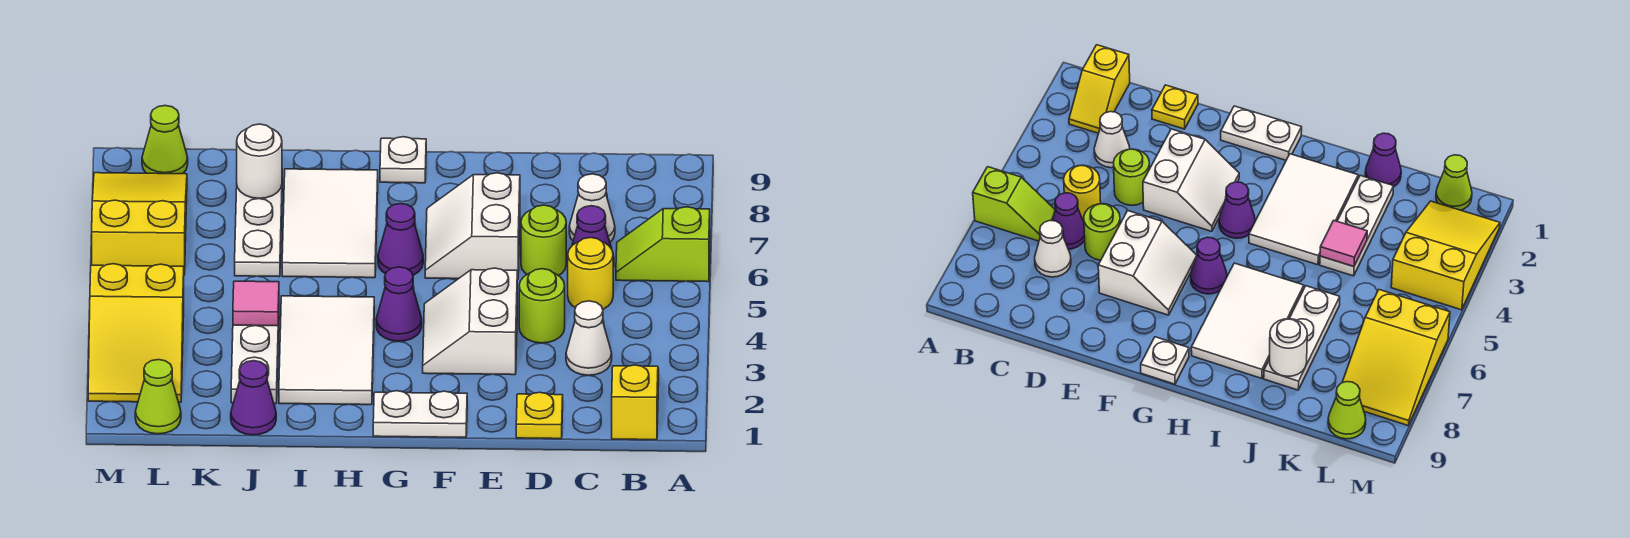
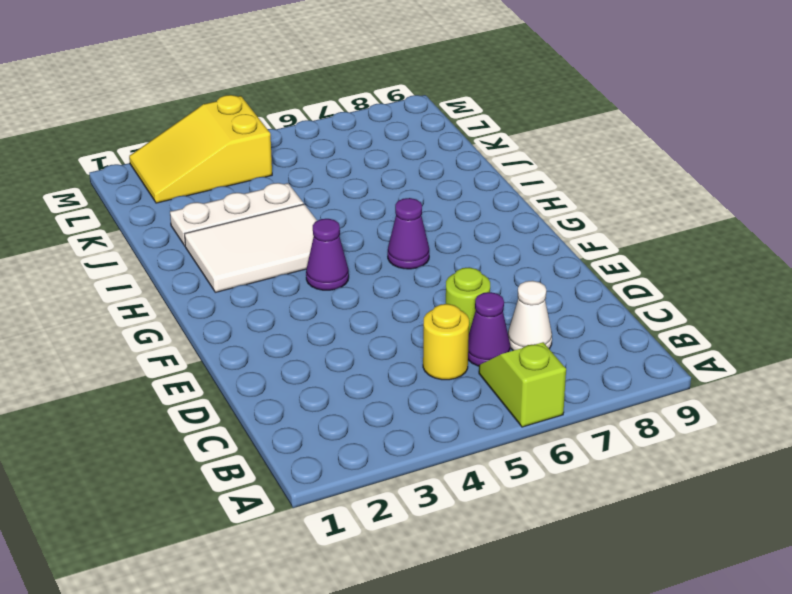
none -> yellow slope B1:B2 level 1 top 1
none -> white cone C3 level 1
none -> yellow plate D1 level 1

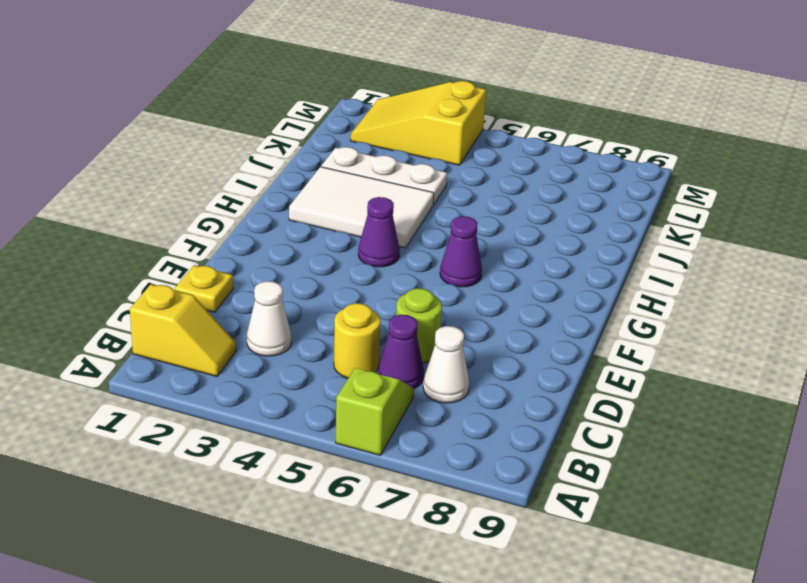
none -> lime round brick D4 level 1
none -> white slope E3:F4 level 1 top E
none -> white slope E6:F7 level 1 top E

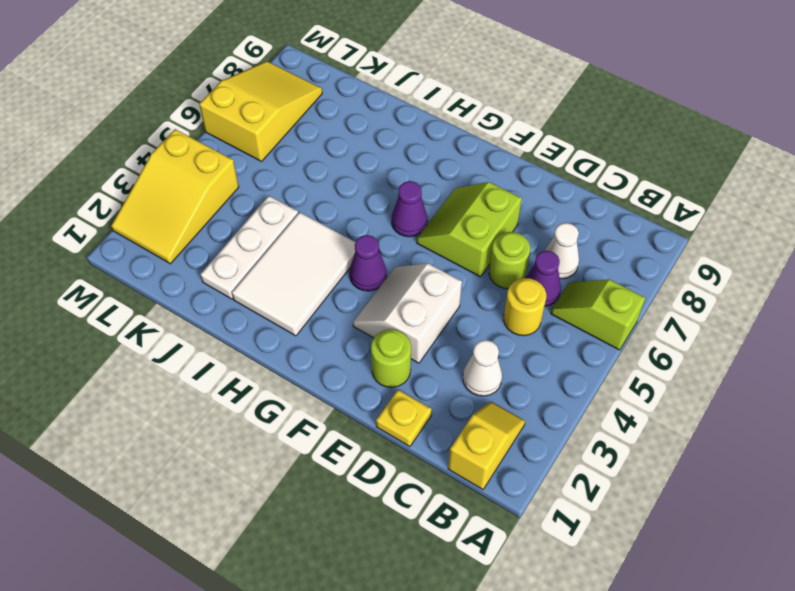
lime round brick E2 level 1 -> lime round brick D4 level 1
lime slope E6:F7 level 1 top E -> white slope E6:F7 level 1 top E
none -> white plate F1:G1 level 1
none -> white plate G9 level 1
none -> white tile H6:I8 level 1

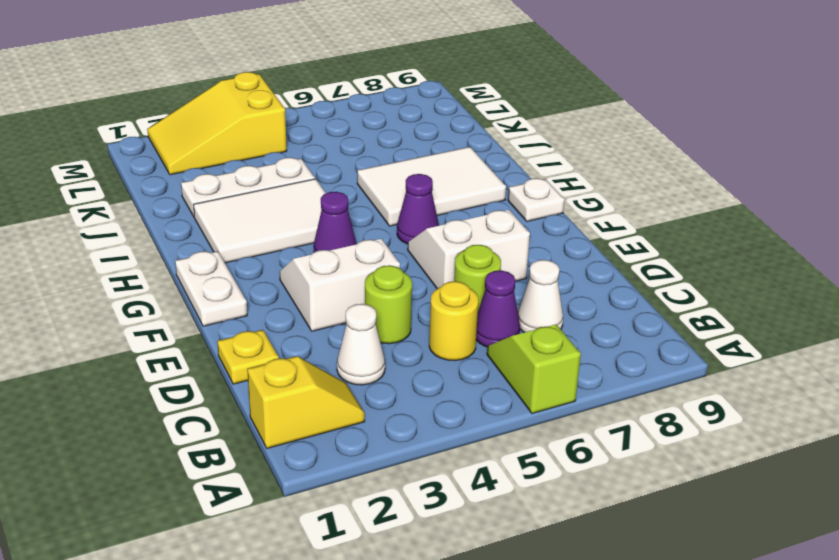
none -> purple cone J1 level 1
none -> white plate J6:J8 level 1
none -> lime cone L1 level 1

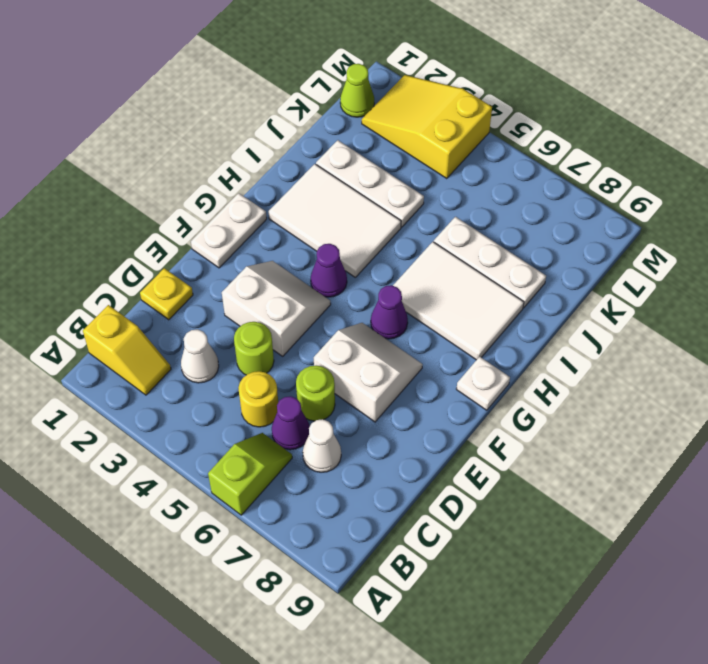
none -> purple cone J1 level 1
none -> yellow slope L6:M8 level 1 top 6
none -> lime cone L9 level 1

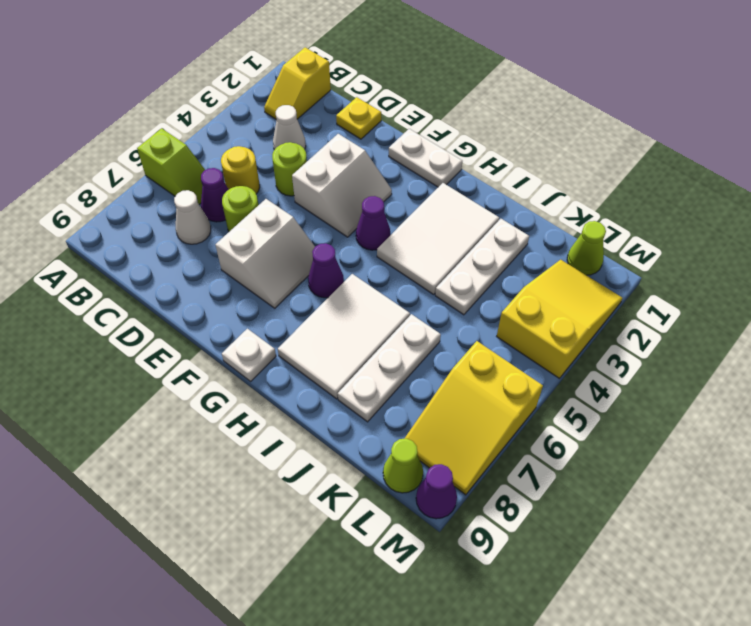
purple cone M9 level 1 -> purple cone J1 level 1
none -> pink tile J4 level 2
none -> white round brick J8 level 2

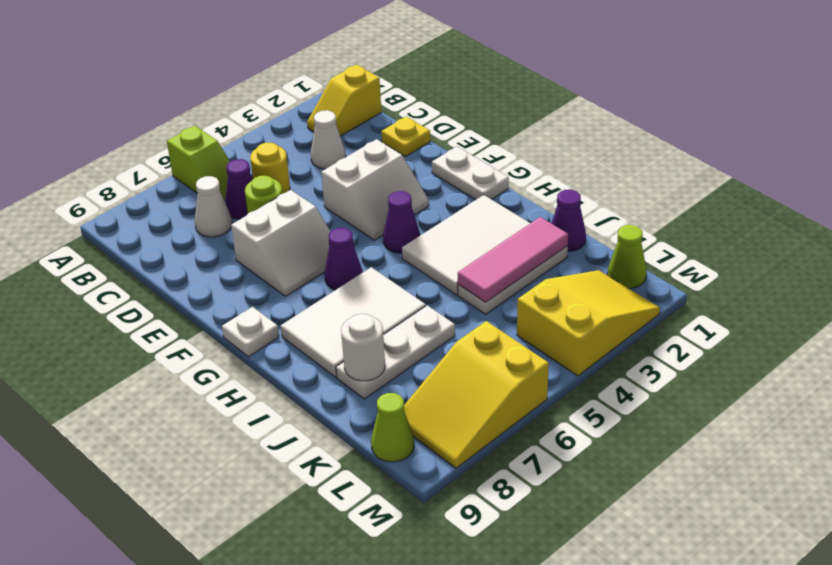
pink tile J2:J4 level 2 -> pink tile J4 level 2
none -> lime round brick D4 level 1

